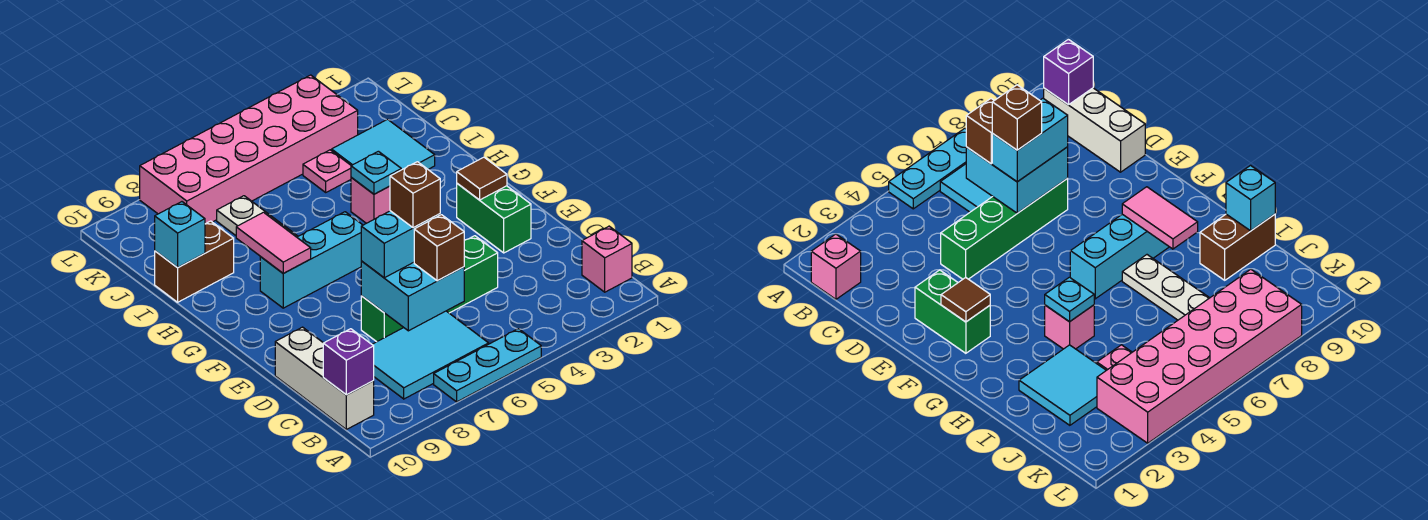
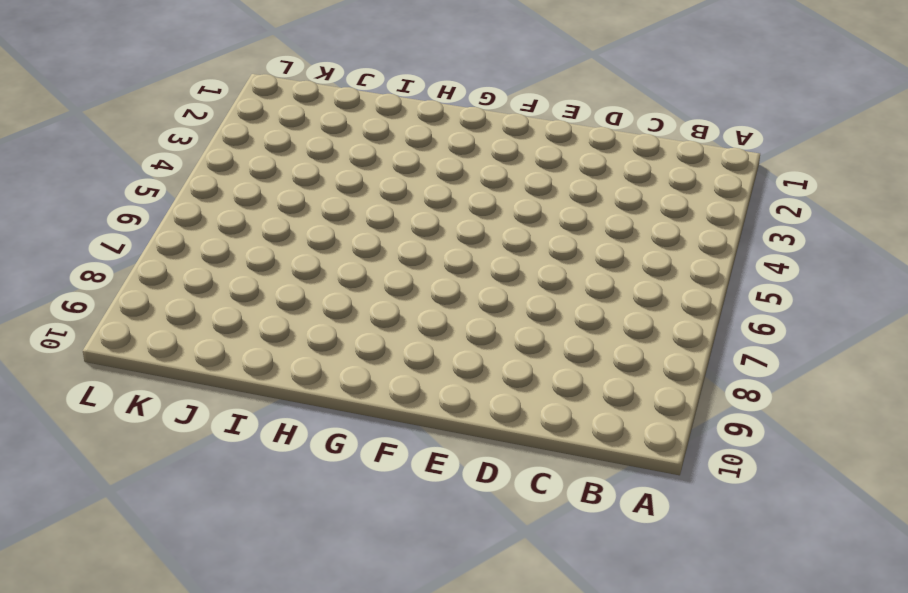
none -> cyan plate A5:A7 level 1
none -> pink brick B1 level 1
none -> cyan tile B6:C8 level 1

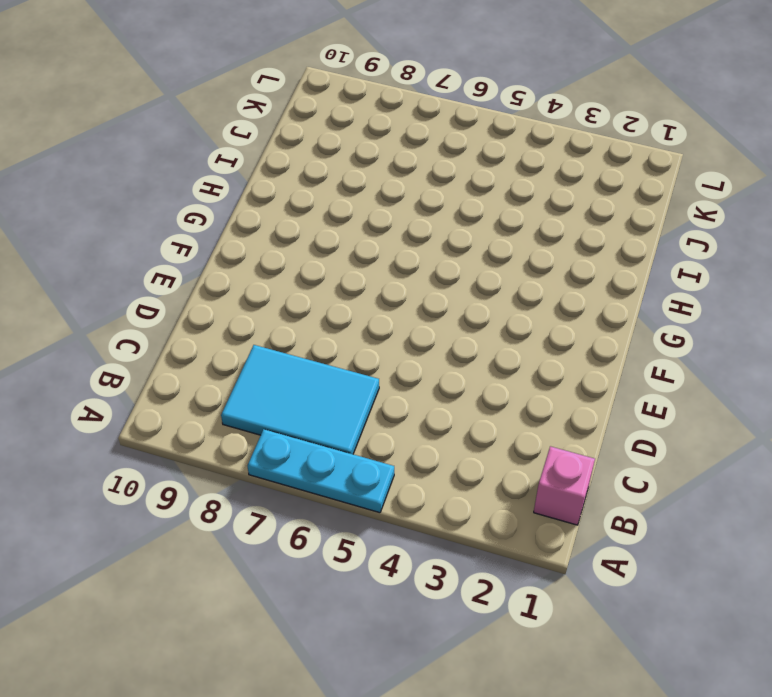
none -> white brick B10:D10 level 1
none -> green brick D4:D7 level 1
none -> green brick E2:F2 level 1

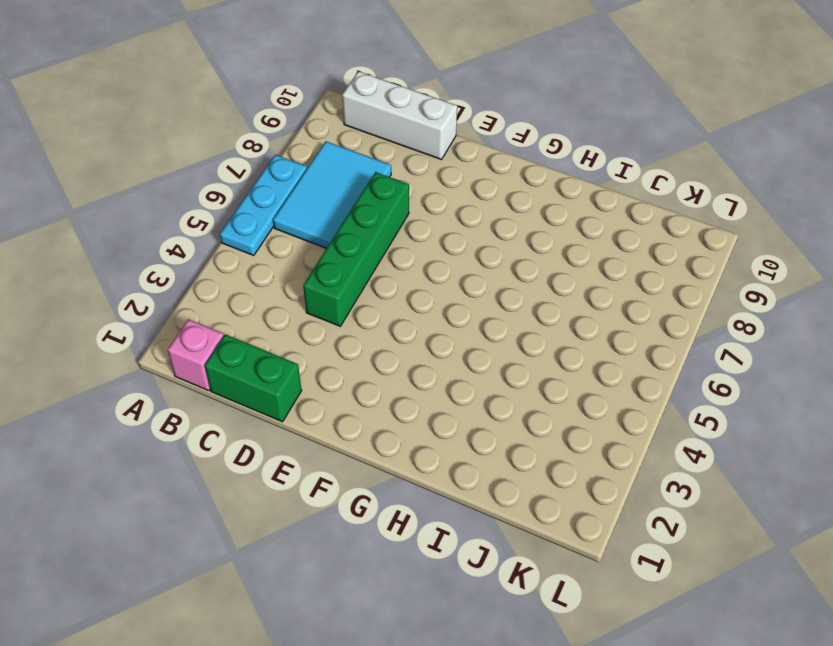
green brick C1:D1 level 1 -> green brick E2:F2 level 1
none -> cyan brick G6:G8 level 1
none -> pink brick H4 level 1
none -> white plate H7:J7 level 1

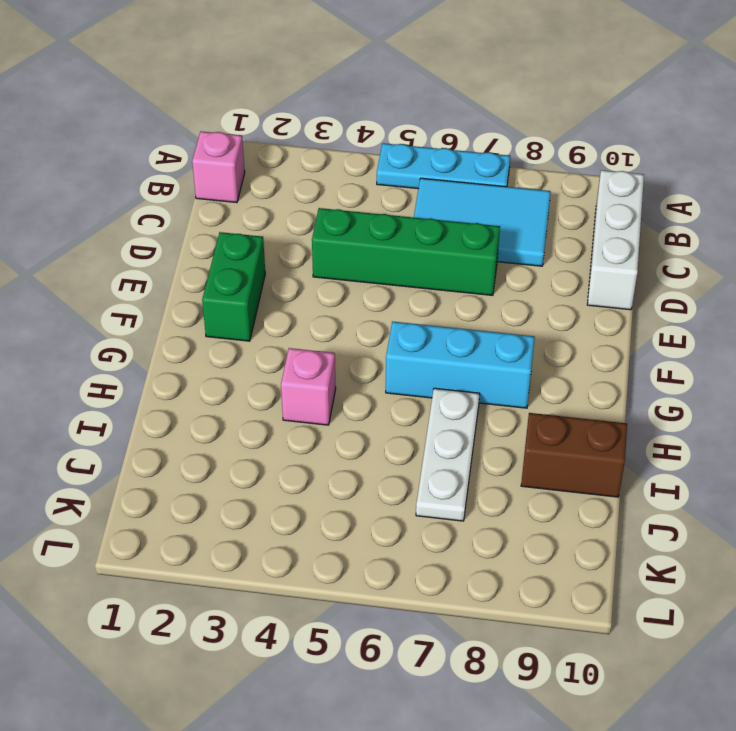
none -> cyan tile I2:J3 level 1
none -> pink plate J4 level 1
none -> pink brick K3:L8 level 1

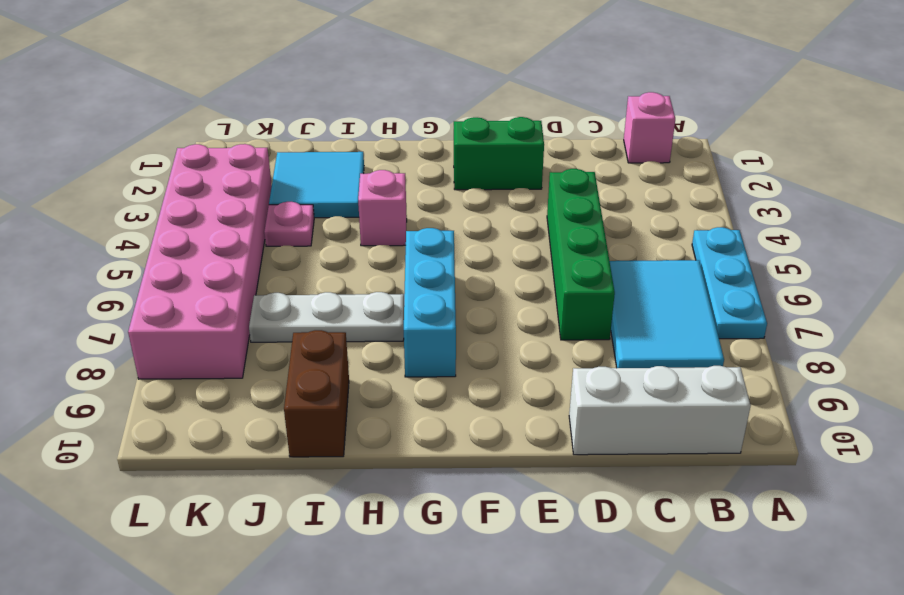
none -> purple brick B10 level 2
none -> cyan brick C6:D7 level 2
none -> brown tile F2 level 2

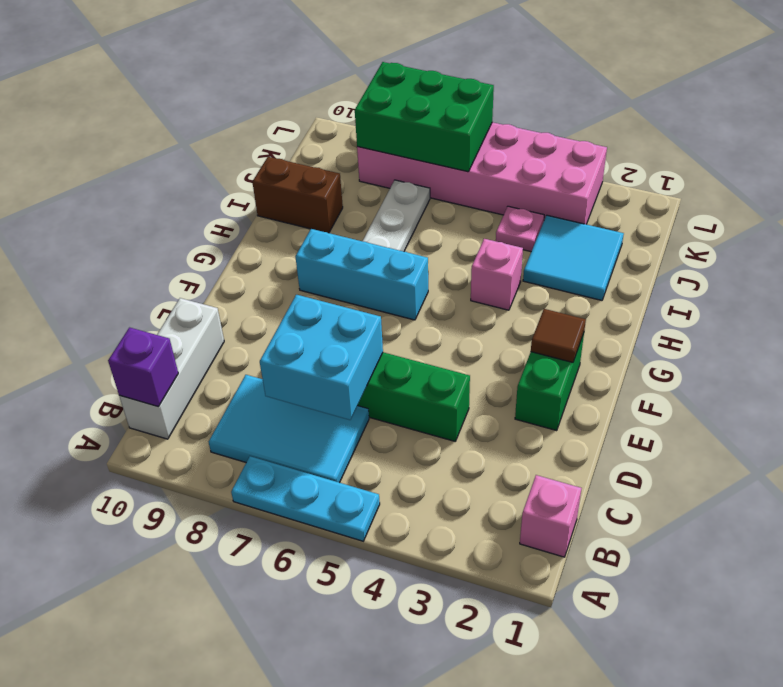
green brick K6:L8 level 2 -> none
none -> pink tile G8:H8 level 2
none -> cyan plate H4 level 2
none -> cyan brick I10 level 2

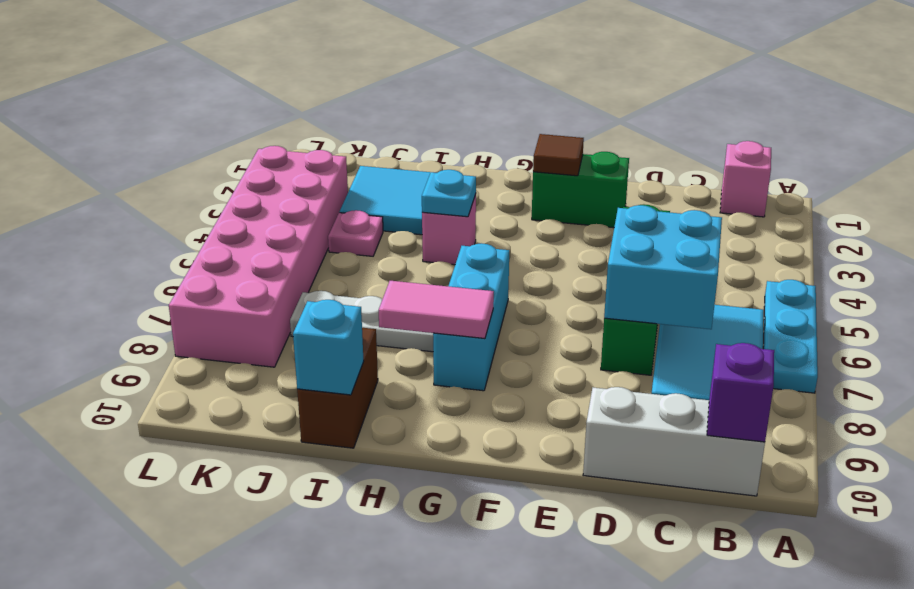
none -> brown brick C6 level 3
none -> cyan brick D6:D7 level 3
none -> brown brick D6 level 4

